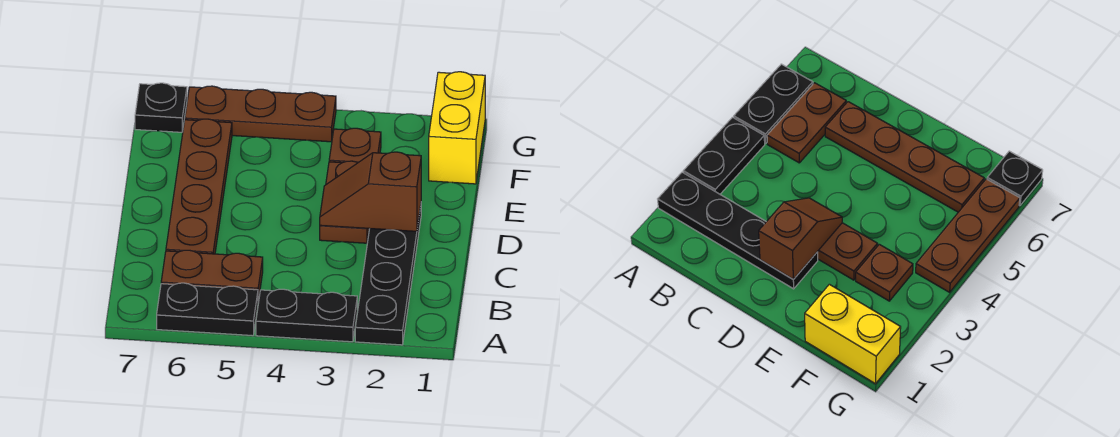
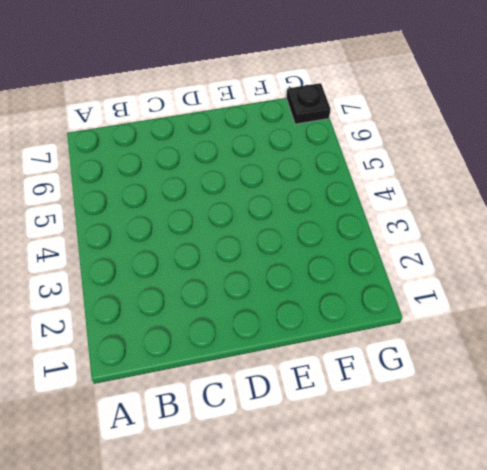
none -> black plate A2:D2 level 1
none -> black plate A3:A4 level 1

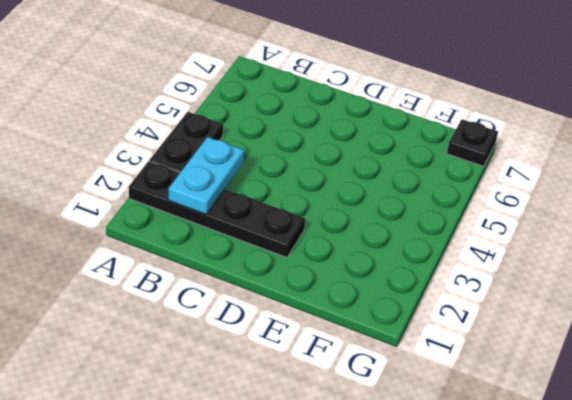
cyan plate B2:B3 level 2 -> none
none -> black plate A5:A6 level 1
none -> brown plate B5:B6 level 1

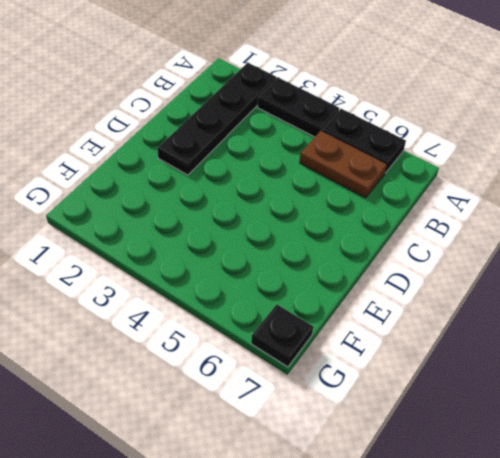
none -> brown plate C6:F6 level 1
none -> brown plate D3:E3 level 1

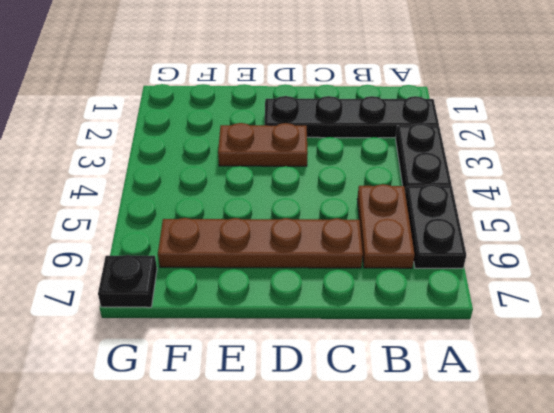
none -> yellow brick F1:G1 level 1
none -> brown plate F3 level 1

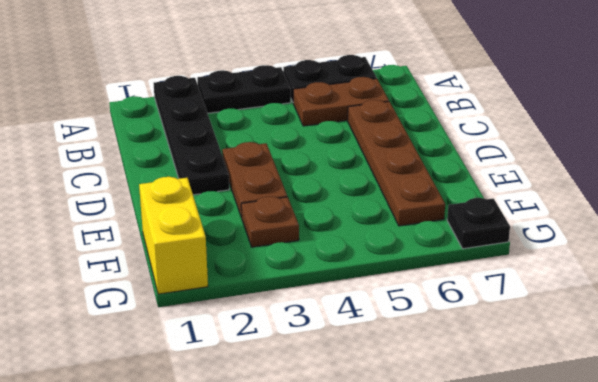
none -> brown plate G4:G6 level 1
none -> brown slope D2:D3 level 2 top 2

